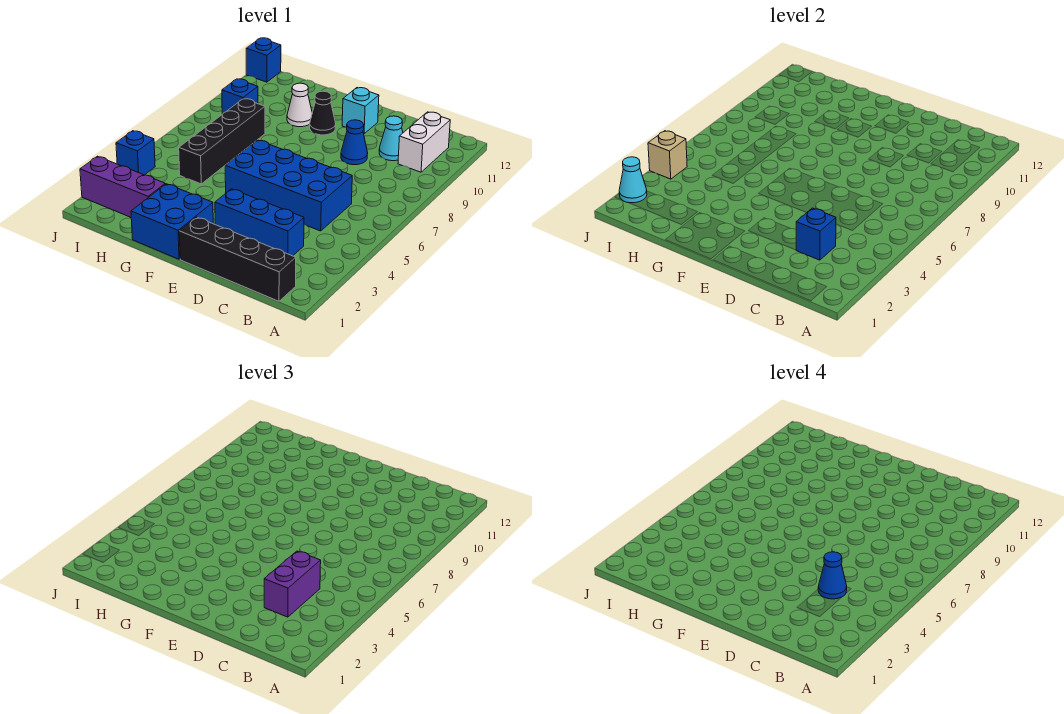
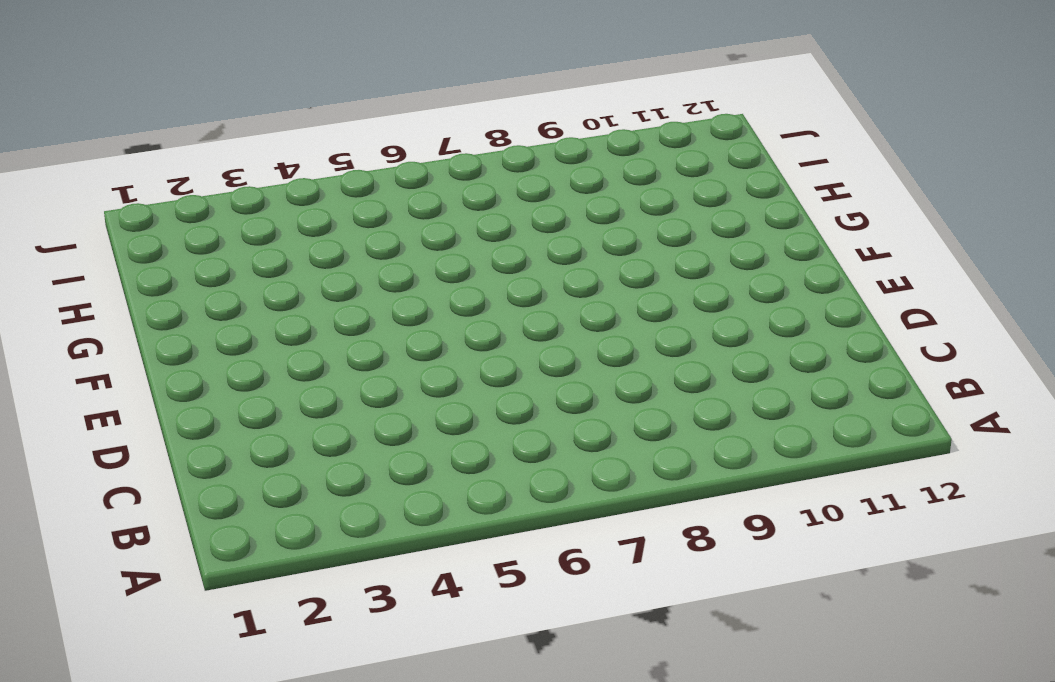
none -> black brick B1:E1 level 1
none -> white brick B10:B11 level 1
none -> blue brick C3:E3 level 1

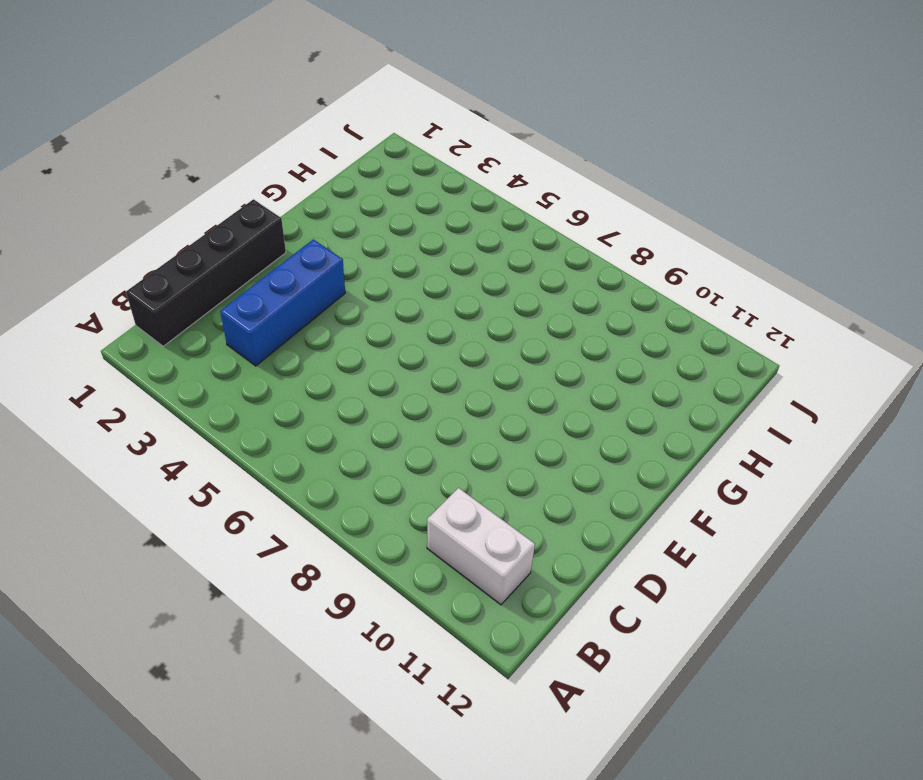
none -> blue brick C5:F6 level 1
none -> cyan cone C10 level 1
none -> blue cone D9 level 1

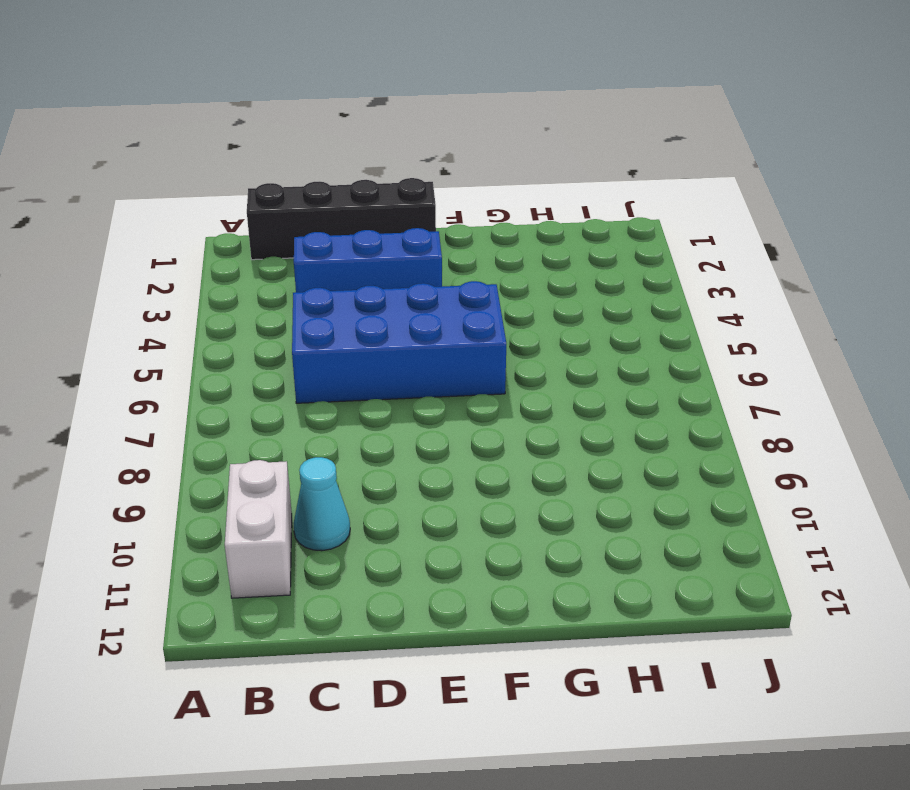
none -> blue cone D9 level 1
none -> cyan brick E11 level 1
none -> blue brick F1:G2 level 1

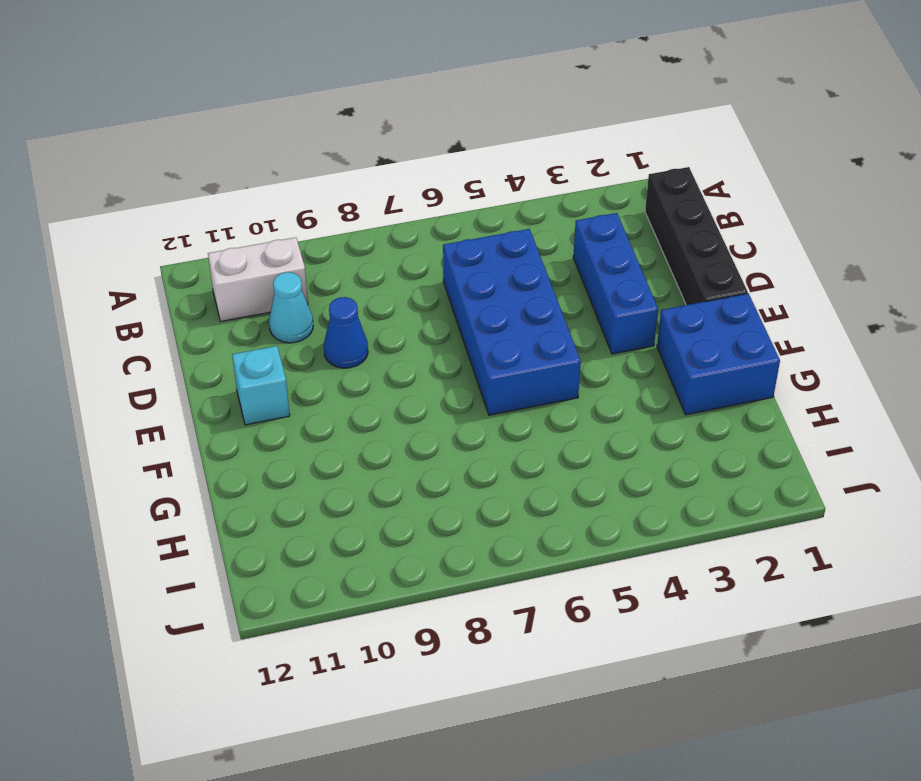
none -> black cone F10 level 1
none -> white cone G10 level 1
none -> purple brick H2:J2 level 1

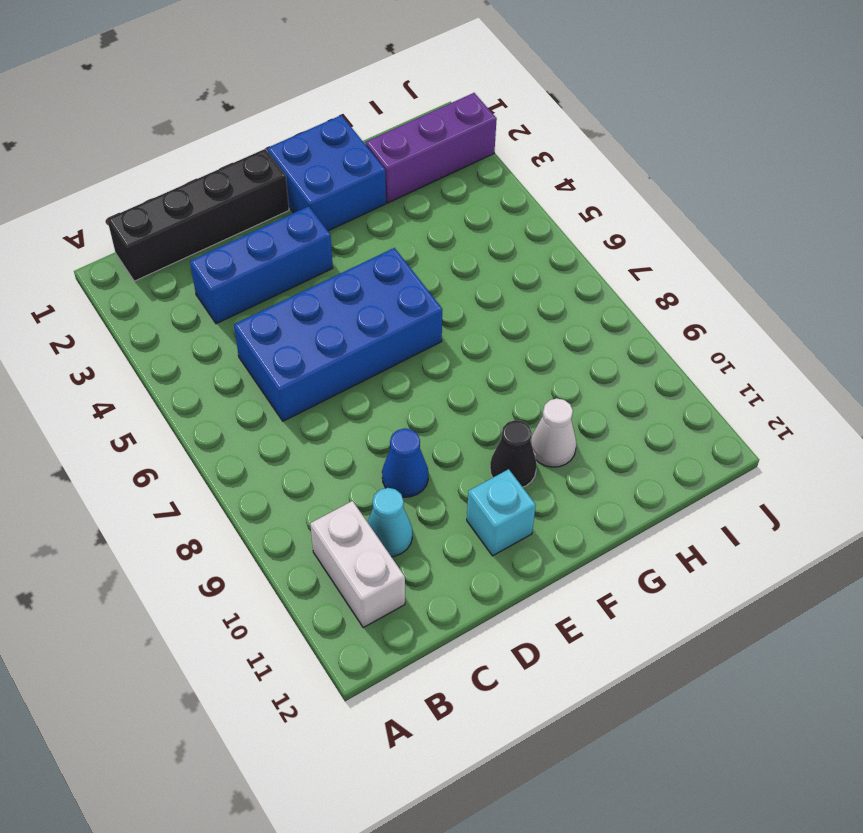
none -> black brick H5:H8 level 1
none -> blue brick I9 level 1
none -> blue brick J4 level 1

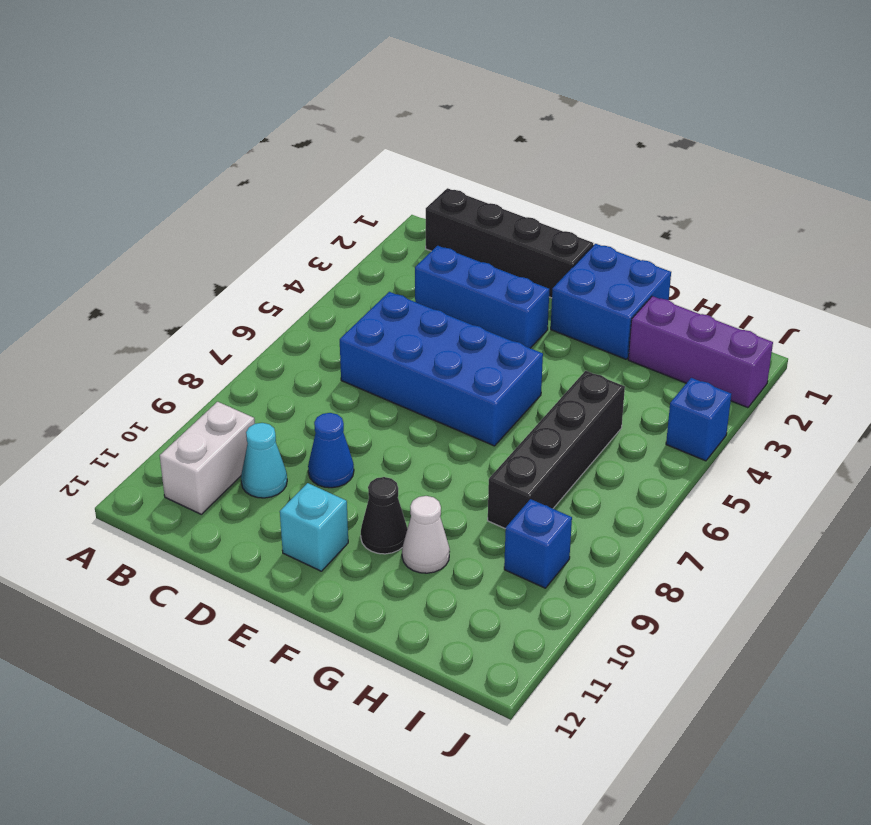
none -> blue brick J12 level 1
none -> blue brick C3 level 2
none -> cyan cone J2 level 2

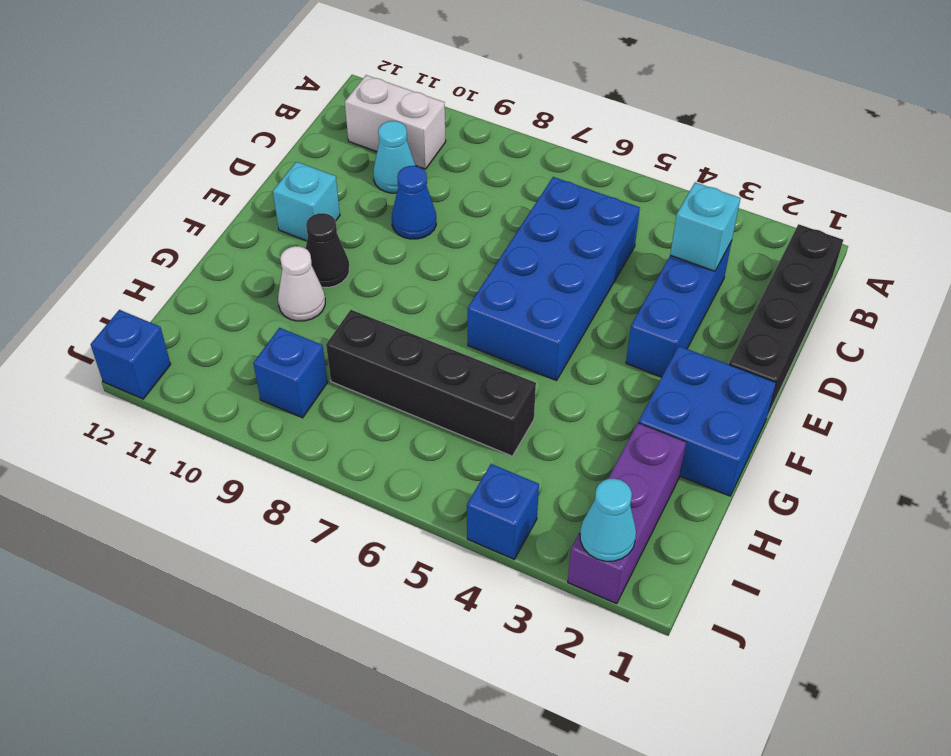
cyan brick C3 level 2 -> blue brick C3 level 2
none -> tan brick J4 level 2
none -> purple brick C3:C4 level 3
none -> blue cone C4 level 4

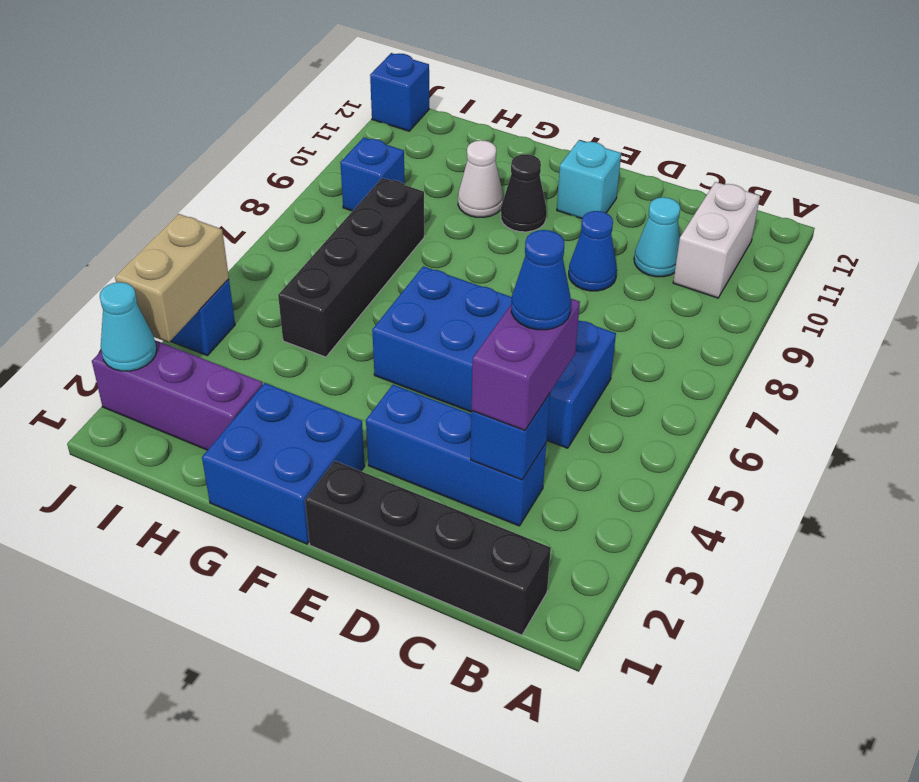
tan brick J3:J4 level 2 -> tan brick J4 level 2

